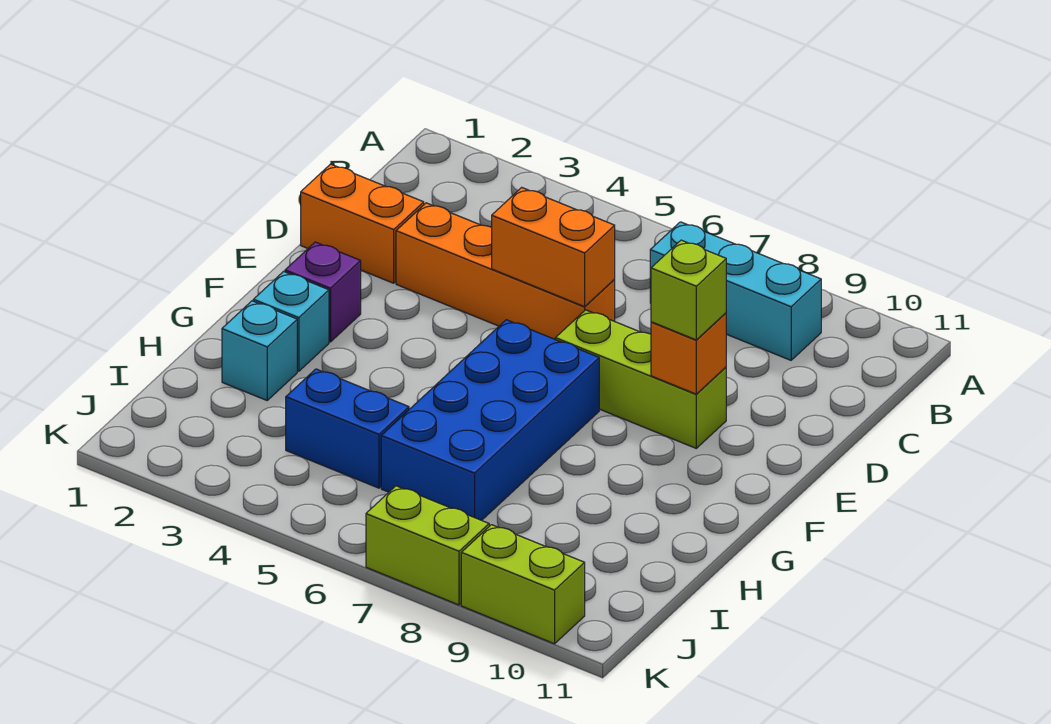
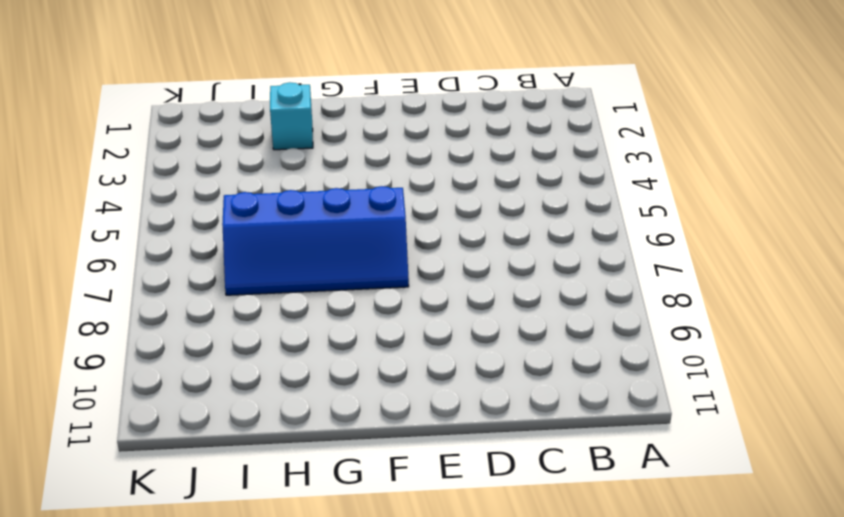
blue slope F6:I7 level 1 top 6 -> blue brick F6:I7 level 1
none -> cyan brick B7:B9 level 1
none -> orange brick D1:D2 level 1
none -> orange brick D3:D6 level 1

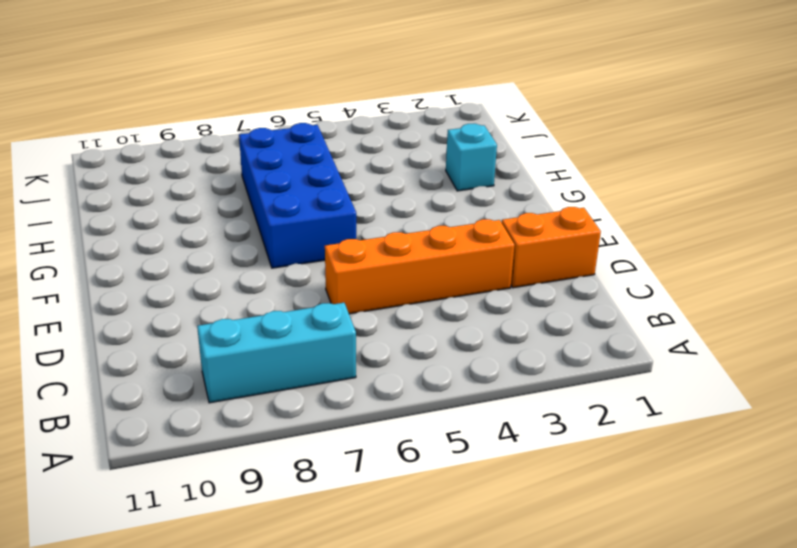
none -> lime brick E7:E9 level 1
none -> purple brick F2 level 1
none -> cyan brick G2 level 1

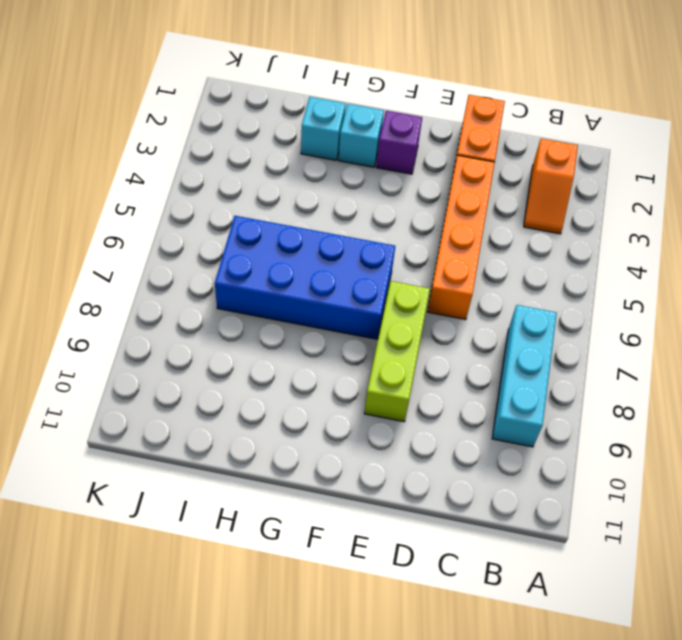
orange slope B2:B3 level 1 top 2 -> none
none -> blue brick I4:I5 level 1
none -> lime brick K7:K8 level 1
none -> lime brick K9:K10 level 1

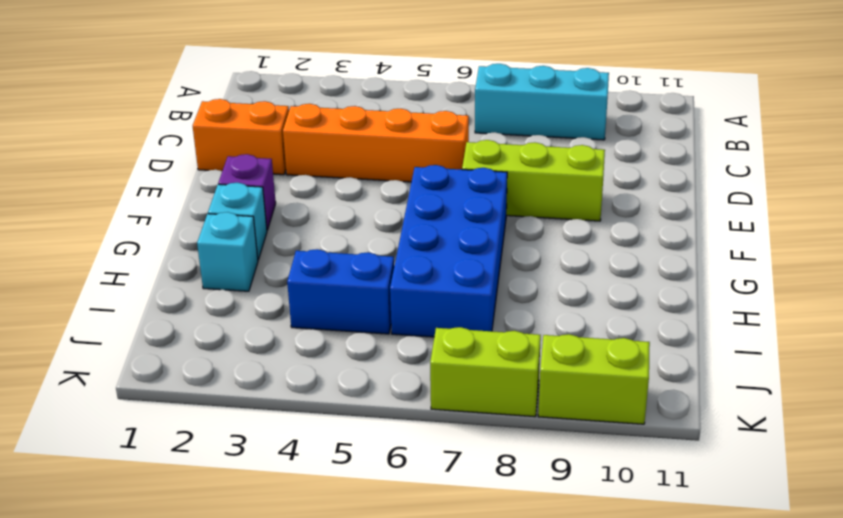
none -> orange brick D5:D6 level 2
none -> orange brick E9 level 2
none -> lime brick E9 level 3

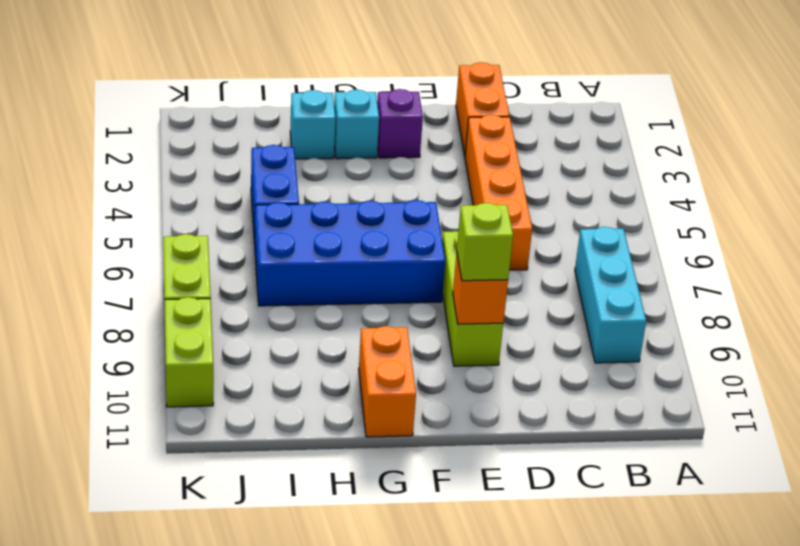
orange brick G10:G11 level 1 -> orange brick D5:D6 level 2

